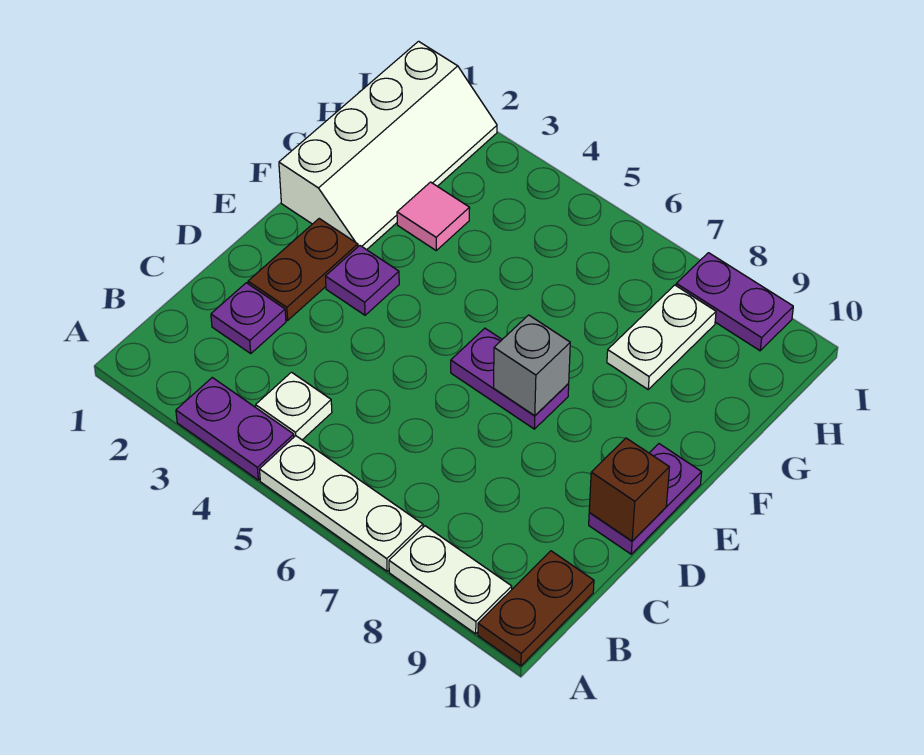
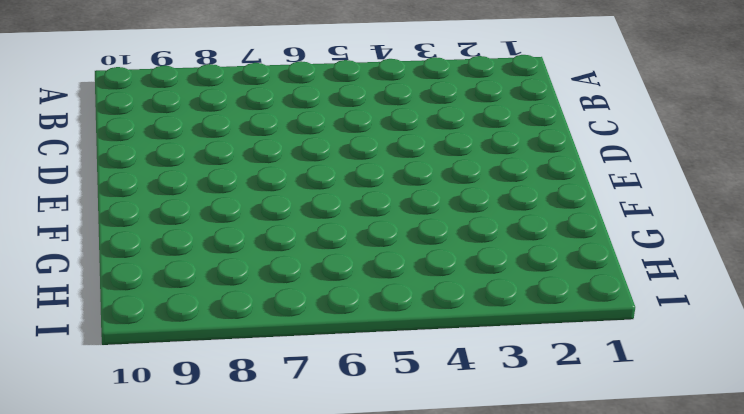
none -> purple plate A3:A4 level 1
none -> white plate A5:A7 level 1
none -> white plate A8:A9 level 1

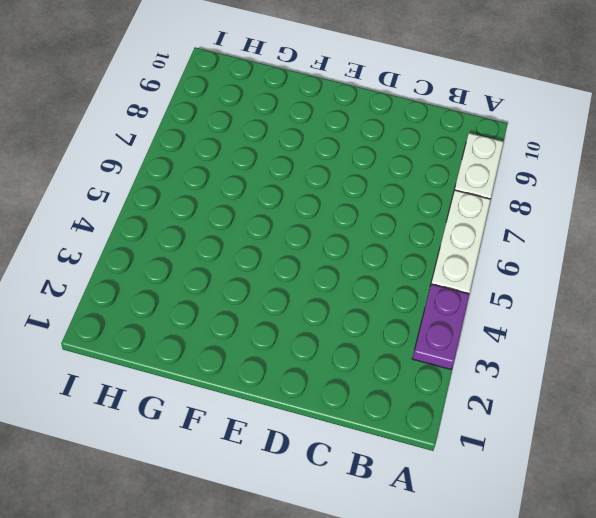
none -> brown plate A10:B10 level 1
none -> white plate B4 level 1
none -> purple plate C2 level 1

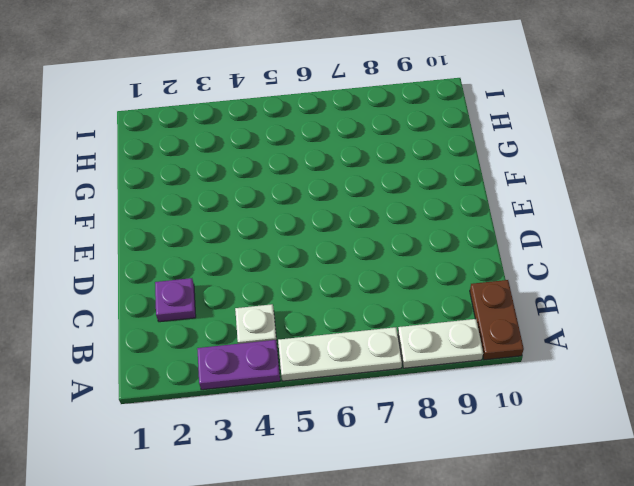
none -> brown plate D2:E2 level 1
none -> purple plate D10:E10 level 1
none -> purple plate E3 level 1

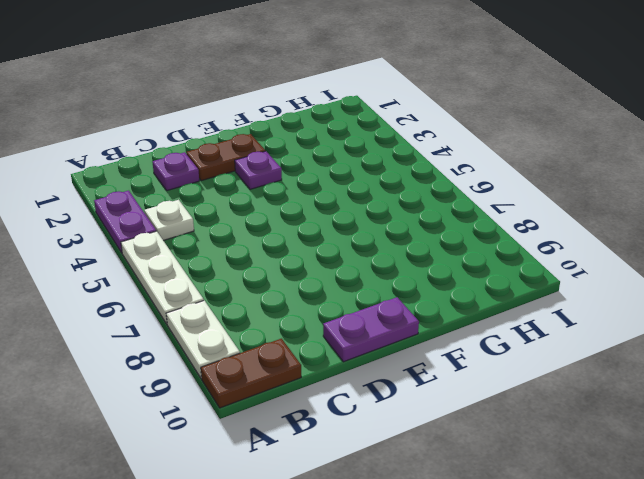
none -> purple plate E6:E7 level 1
none -> white slope F1:I2 level 1 top 1
none -> pink tile G3 level 1

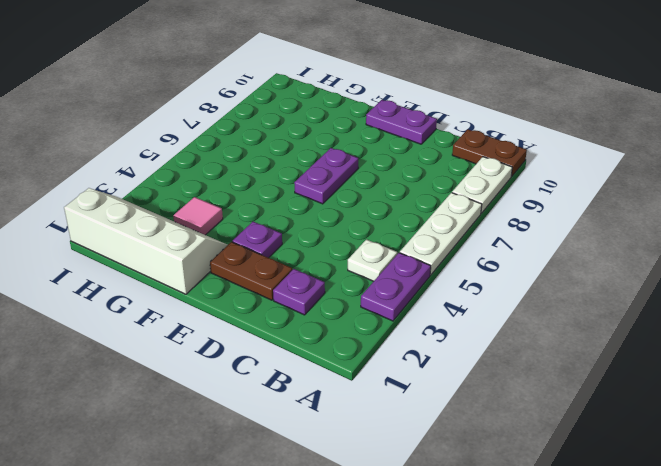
none -> white plate G8:H8 level 1
none -> purple plate I8:I9 level 1
none -> brown brick D10 level 2

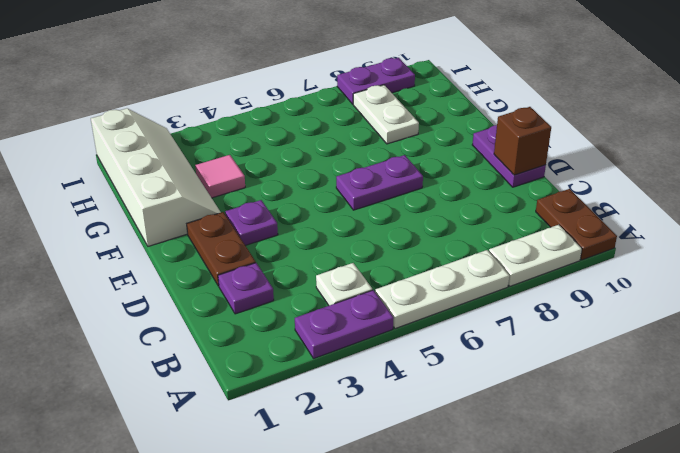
none -> grey brick E7 level 2

